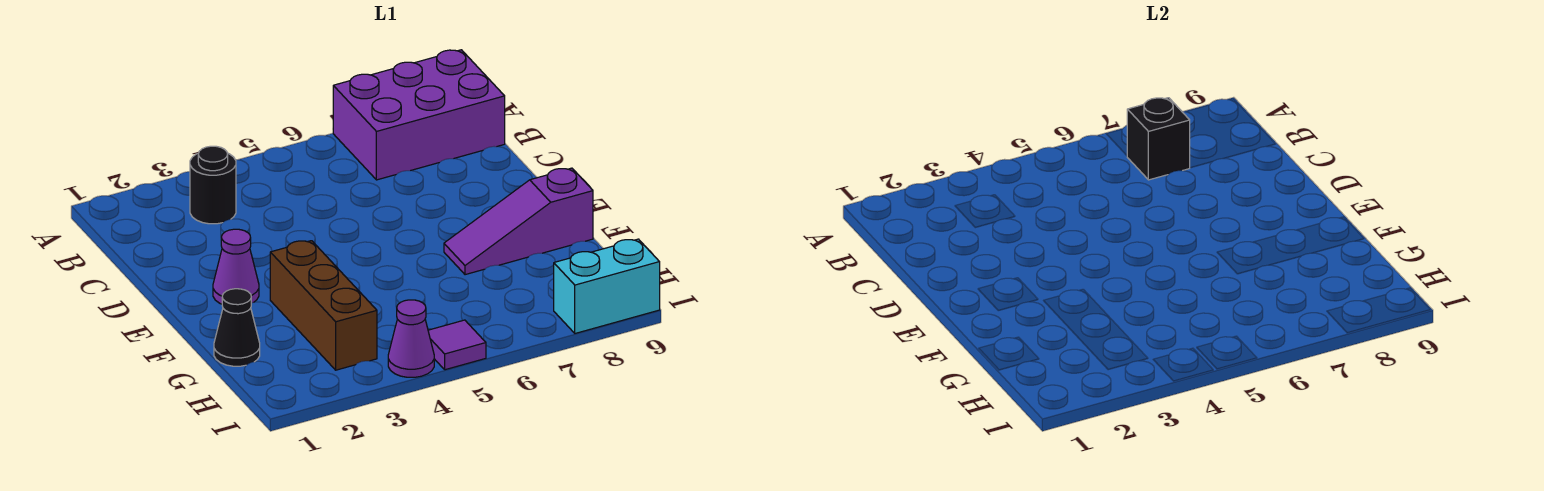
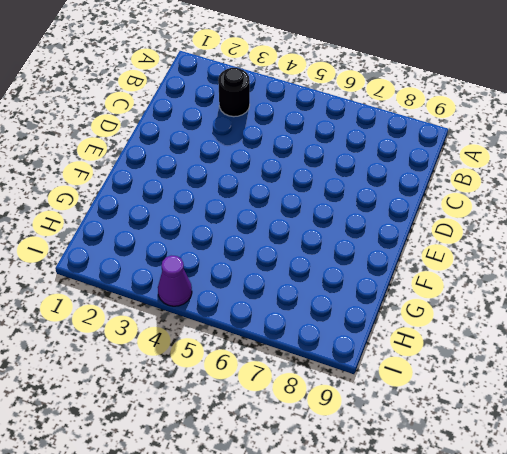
none -> purple brick A7:B9 level 1
none -> purple cone E2 level 1

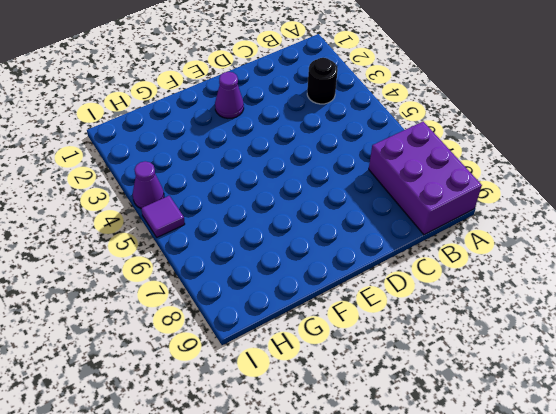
none -> brown brick F3:H3 level 1
none -> purple slope F7:F9 level 1 top 9

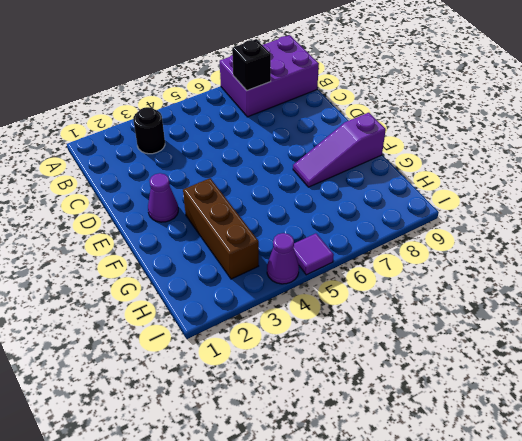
none -> black cone G1 level 1
none -> cyan brick I8:I9 level 1

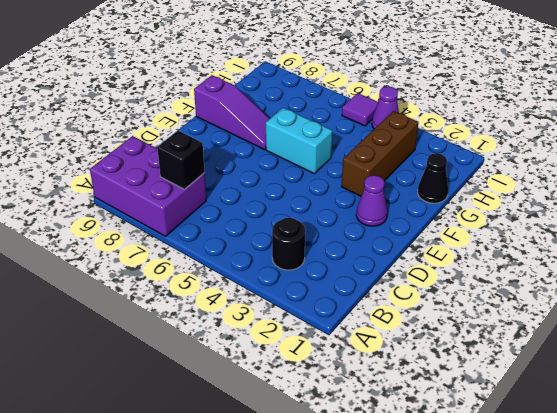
cyan brick F5:F6 level 1 -> cyan brick I8:I9 level 1

